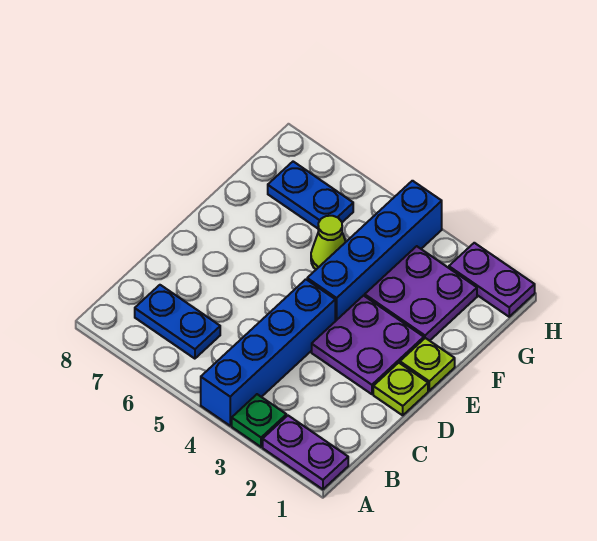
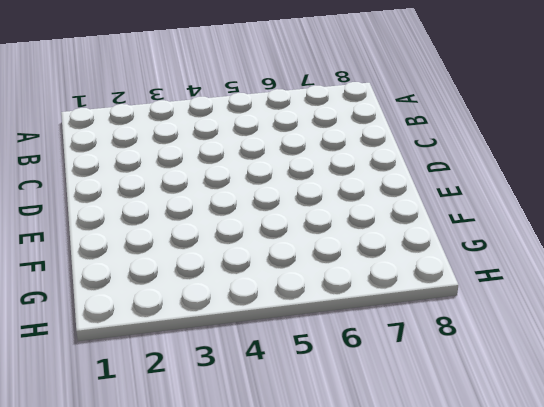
none -> purple plate A1:A2 level 1
none -> green plate A3 level 1
none -> blue brick A4:D4 level 1

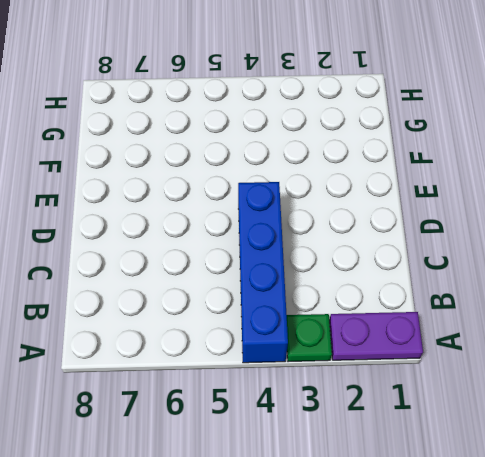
none -> blue plate B6:B7 level 1
none -> lime plate D1 level 1
none -> purple plate D2:E3 level 1

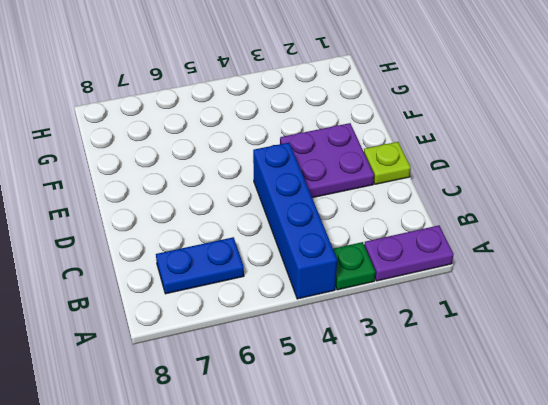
none -> lime plate E1 level 1
none -> blue brick E4:H4 level 1
none -> purple plate F2:G3 level 1

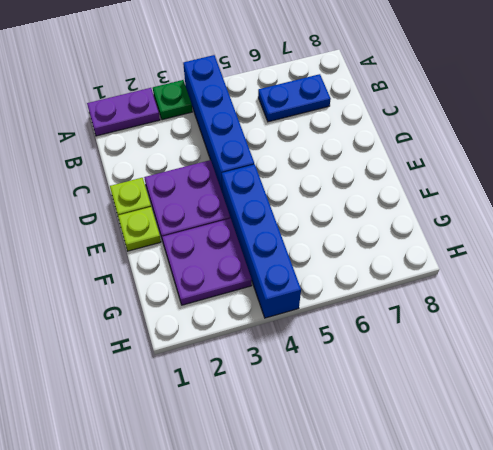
none -> lime cone F5 level 1
none -> blue plate G6:G7 level 1
none -> purple plate H1:H2 level 1

